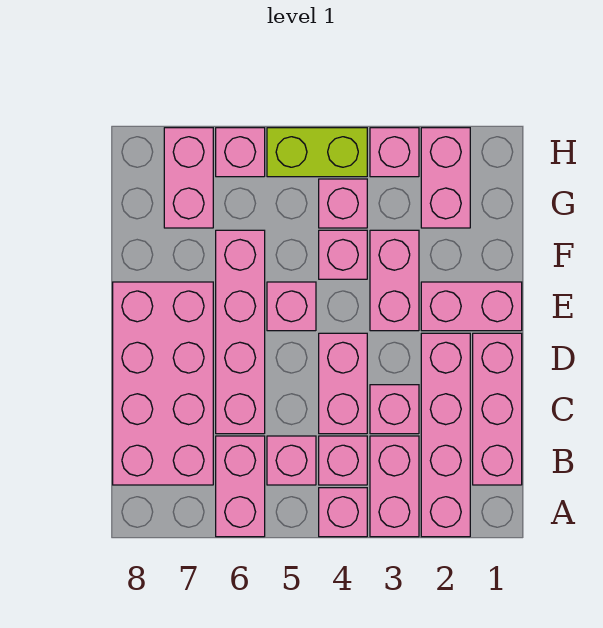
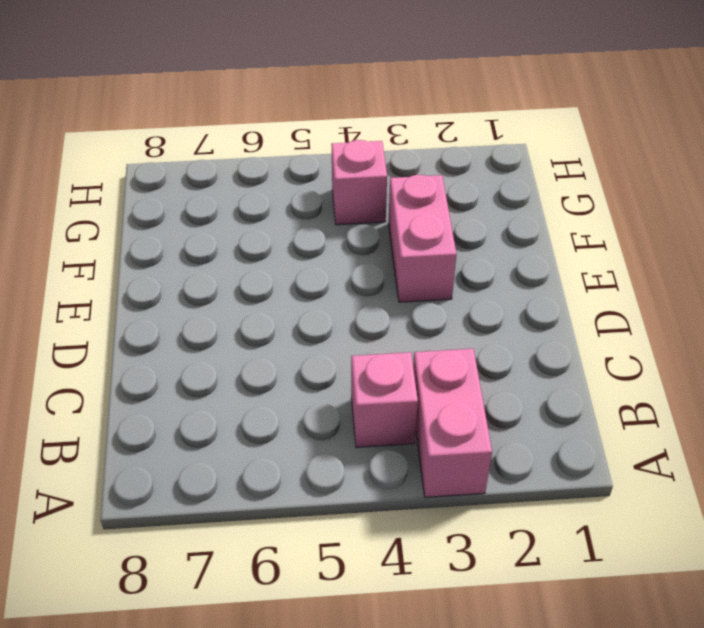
none -> pink brick A2:D2 level 1
none -> pink brick A4 level 1
none -> pink brick A6:B6 level 1

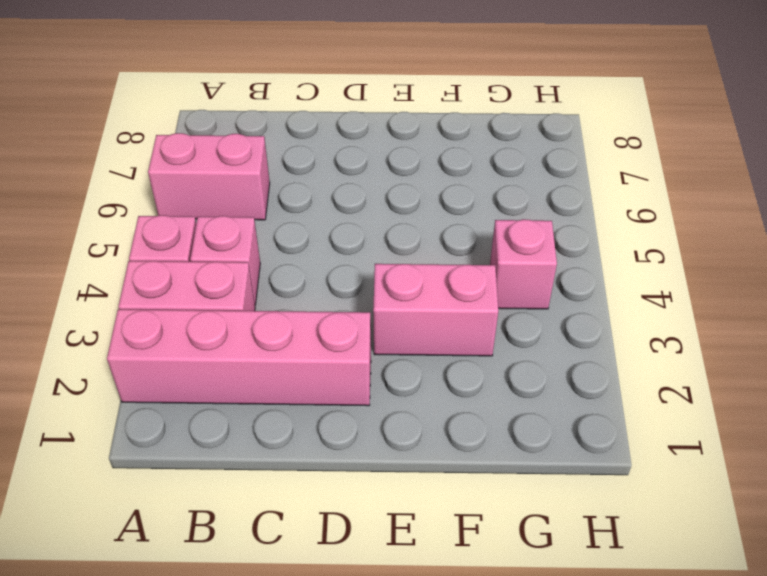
none -> pink brick B1:D1 level 1
none -> pink brick B5 level 1
none -> pink brick B7:E8 level 1

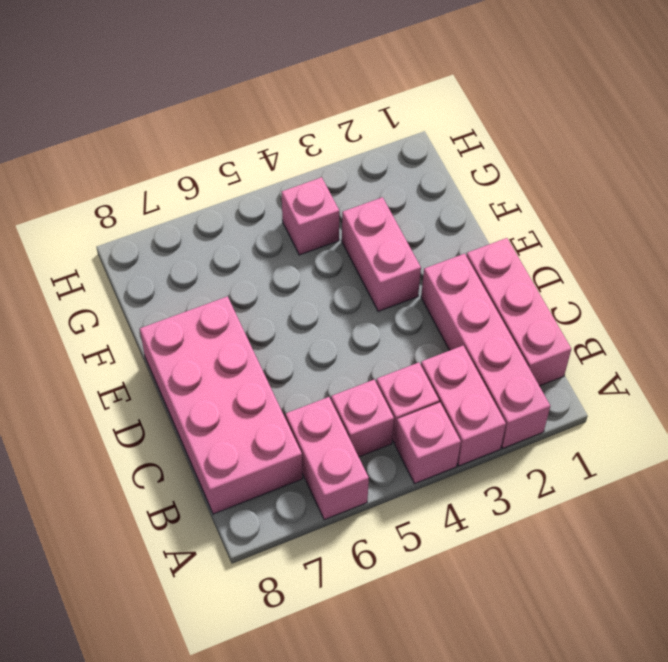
none -> pink brick C3 level 1
none -> pink brick C4:D4 level 1
none -> pink brick C6:F6 level 1

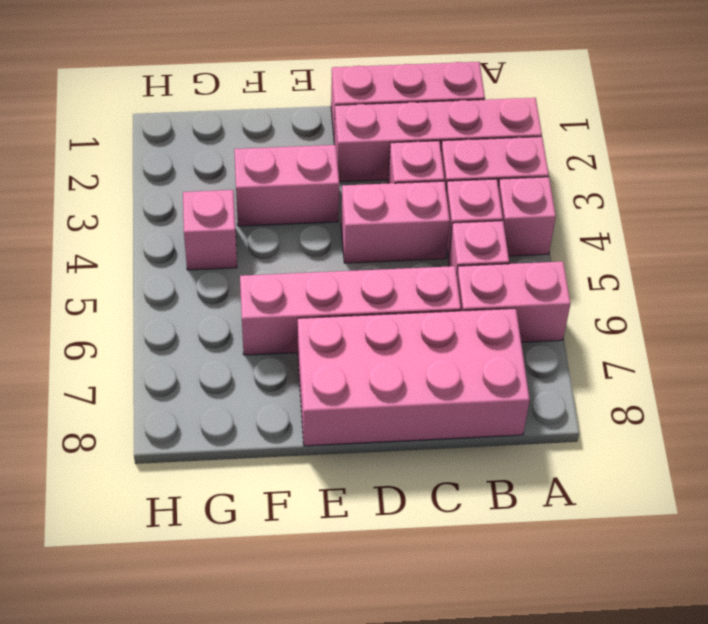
none -> pink brick E1:E2 level 1
none -> pink brick E5 level 1
none -> pink brick F4 level 1

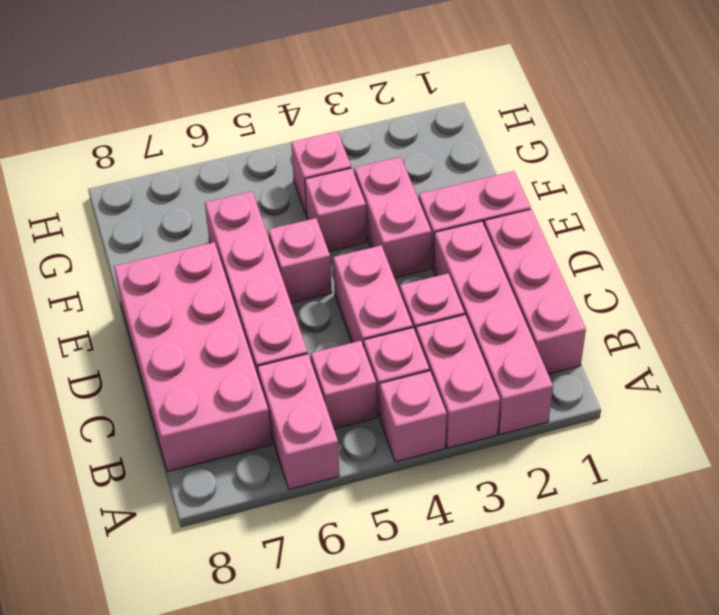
none -> pink brick G2:H2 level 1
none -> pink brick G7:H7 level 1
none -> pink brick H3 level 1

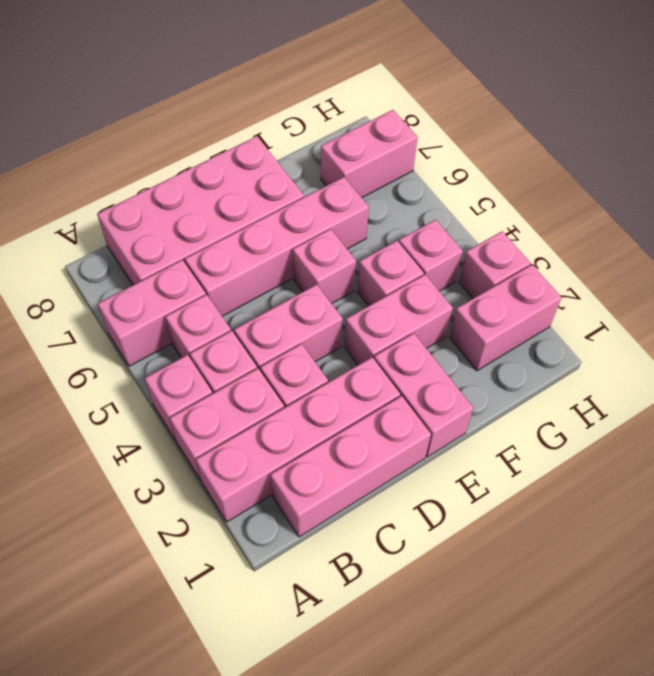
none -> lime brick H4:H5 level 1
none -> pink brick H6 level 1

